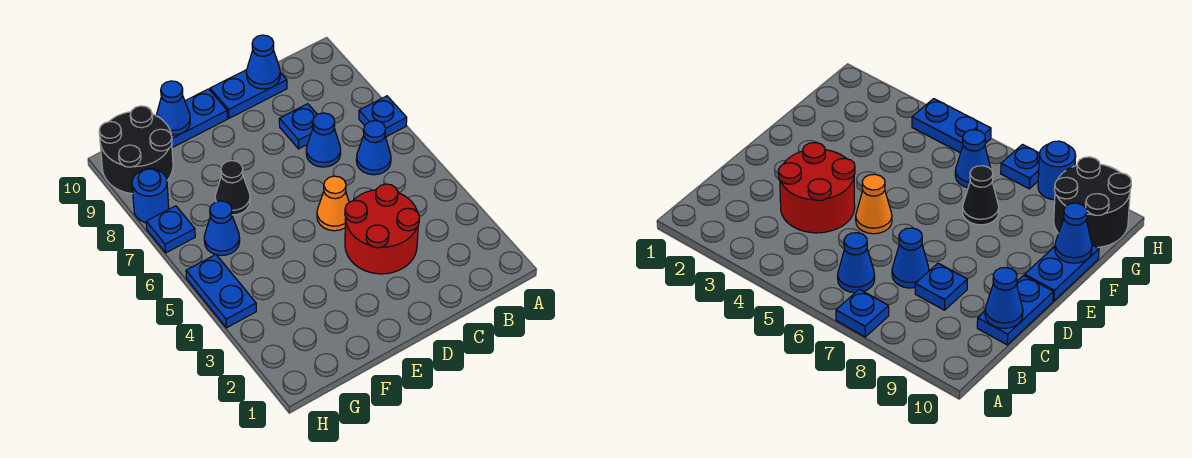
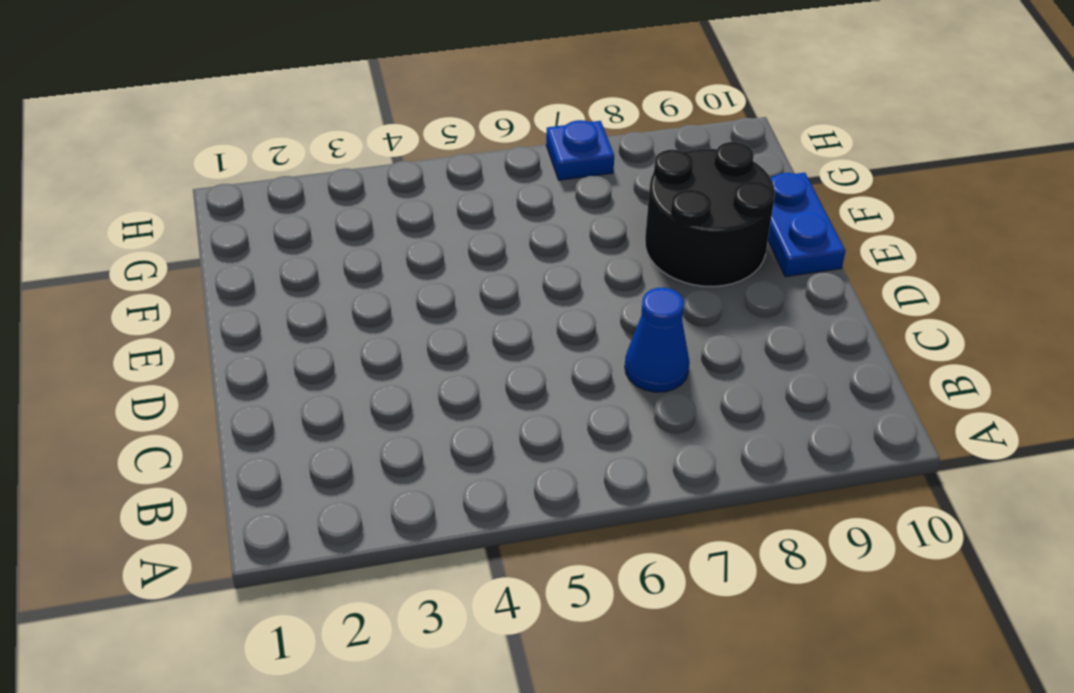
black round brick E8:F9 level 1 -> black round brick G9:H10 level 1
none -> blue plate A7 level 1
none -> blue cone B6 level 1
none -> red round brick C3:D4 level 1

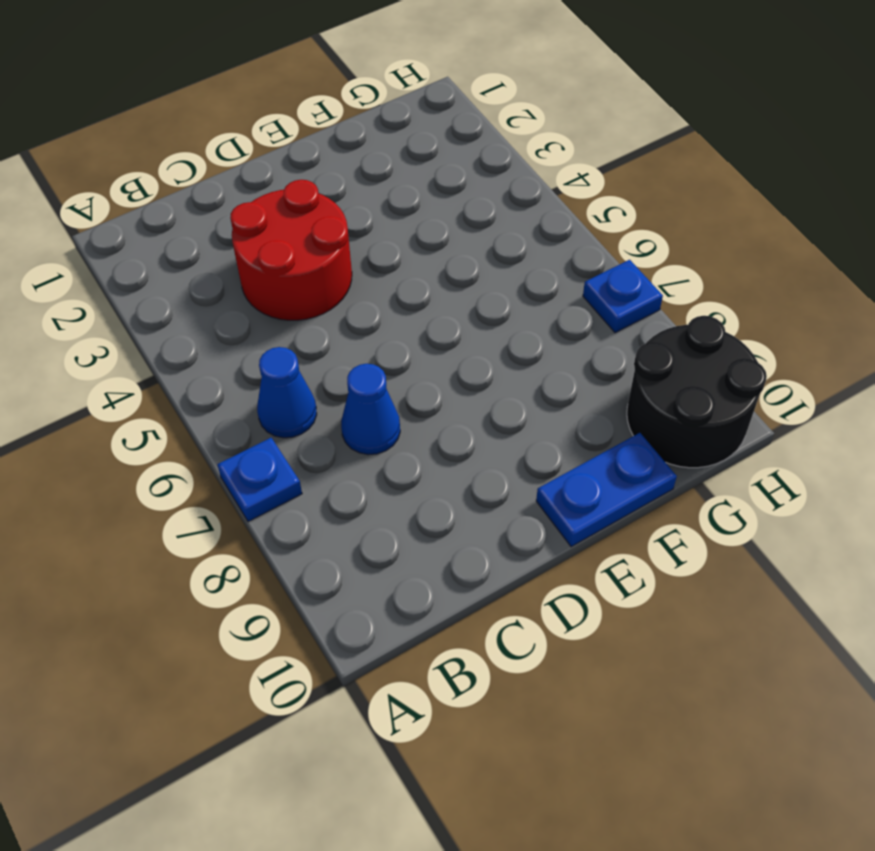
none -> blue plate C8 level 1
none -> blue plate C10:D10 level 1
none -> orange cone D5 level 1

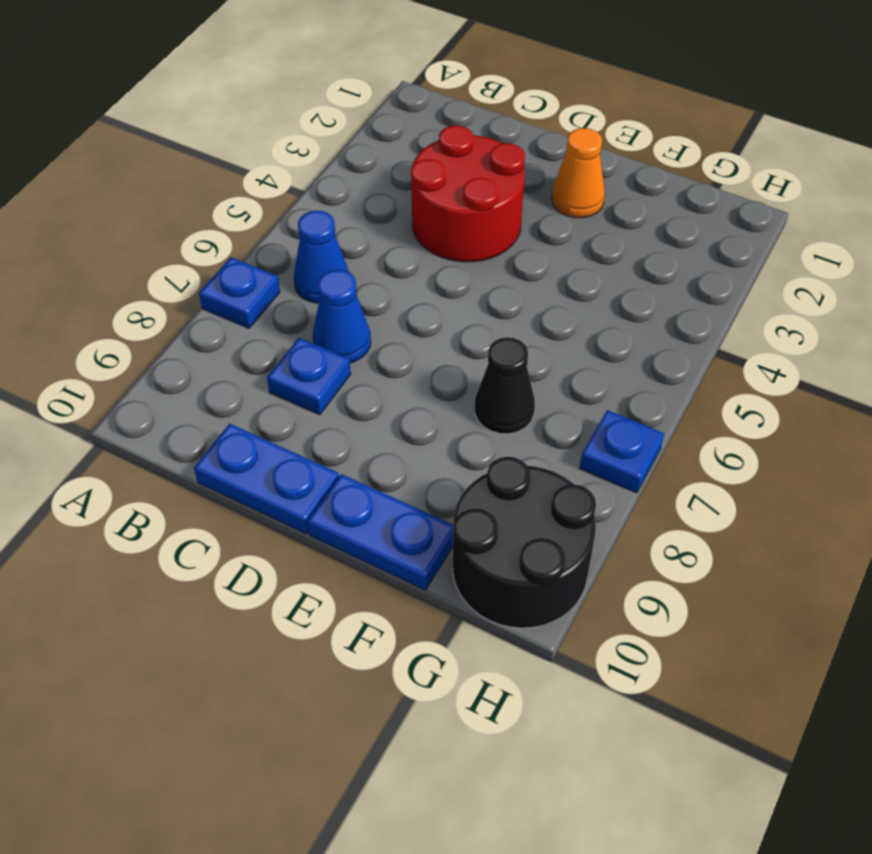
orange cone E2 level 1 -> orange cone D5 level 1
none -> blue cone G6 level 1
none -> blue plate H4:H5 level 1
none -> blue round brick H8 level 1

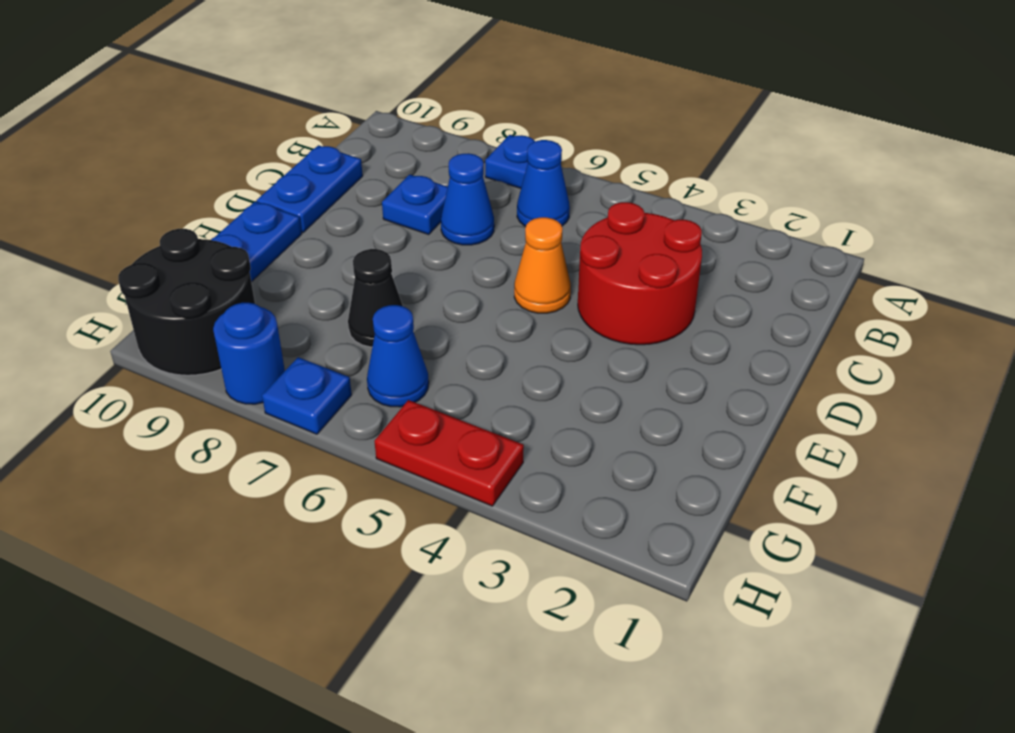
red plate H4:H5 level 1 -> blue plate H4:H5 level 1
none -> blue cone C10 level 2
none -> blue cone F10 level 2

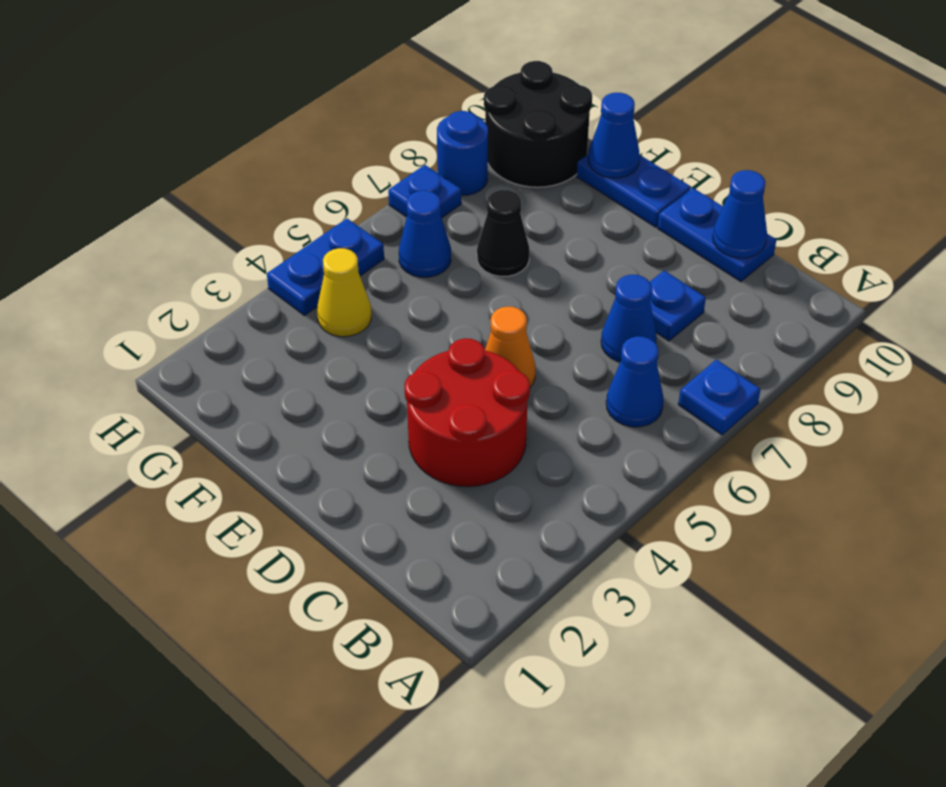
yellow cone G4 level 1 -> none

